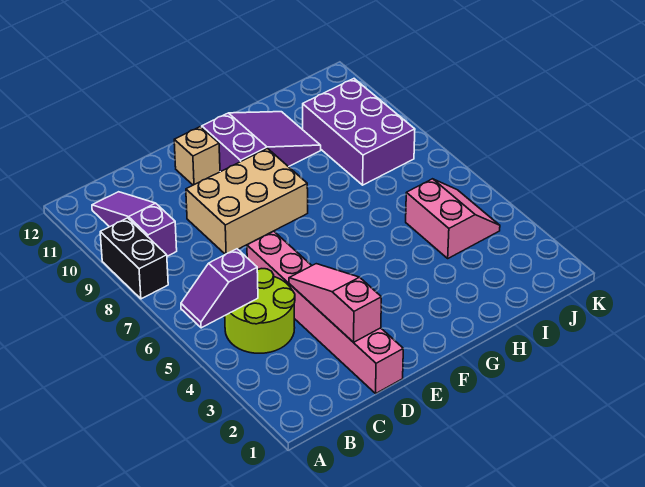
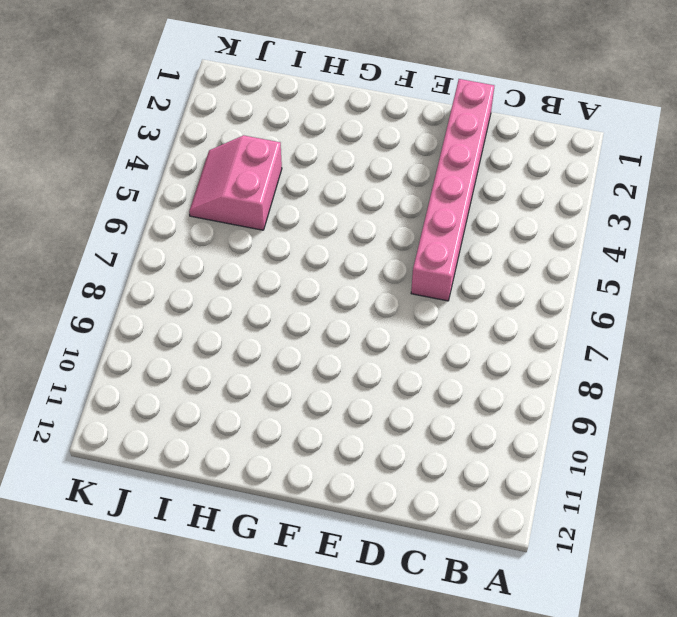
none -> black brick A8:A9 level 1
none -> lime round brick B4:C5 level 1

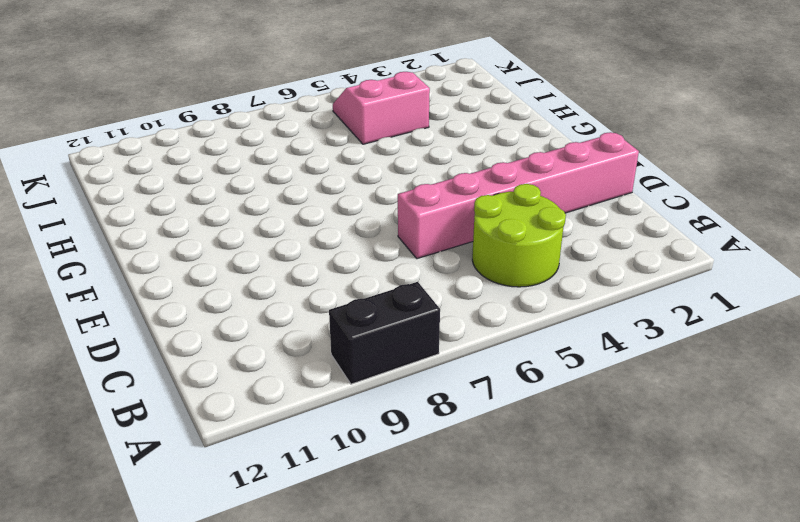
none -> purple slope B9:B11 level 1 top 9
none -> tan brick D8:F9 level 1

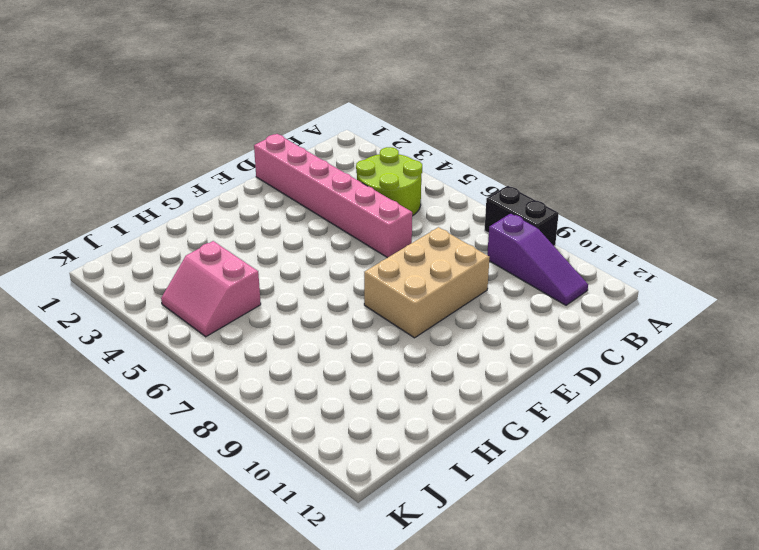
none -> tan brick E11 level 1
none -> purple slope F10:H11 level 1 top F

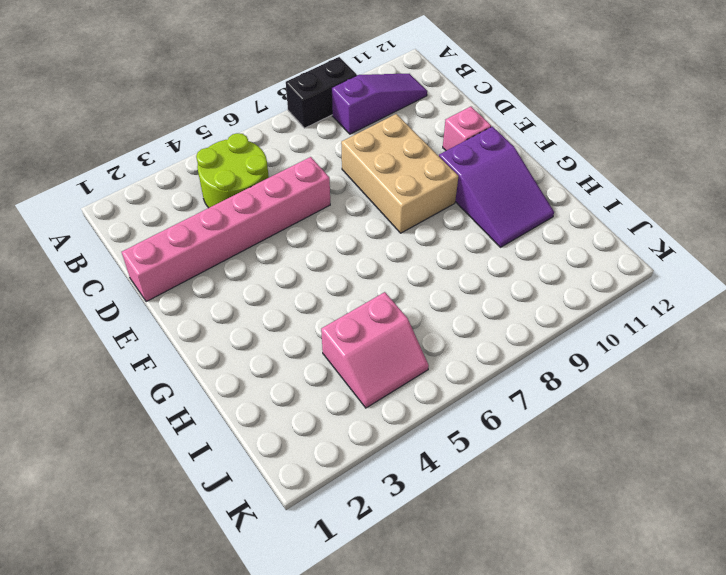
pink brick E11 level 1 -> tan brick E11 level 1
none -> purple brick I8:J10 level 1
none -> purple slope A5:B5 level 2 top B

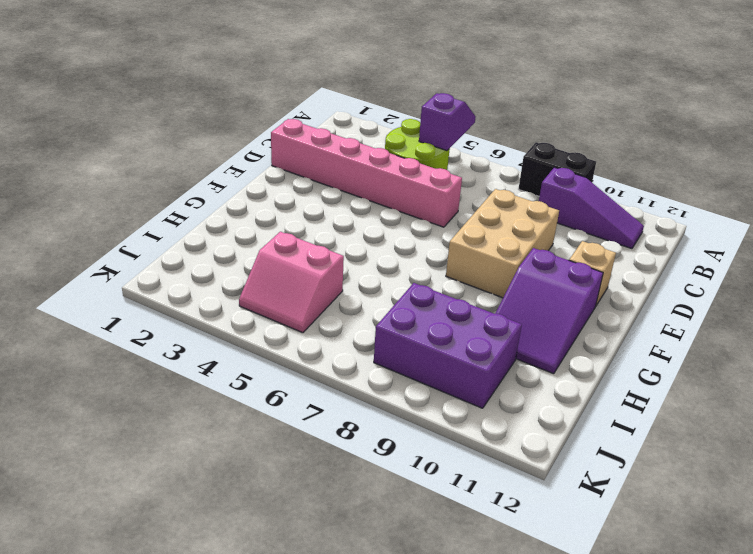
none -> pink slope D2:D4 level 2 top 2

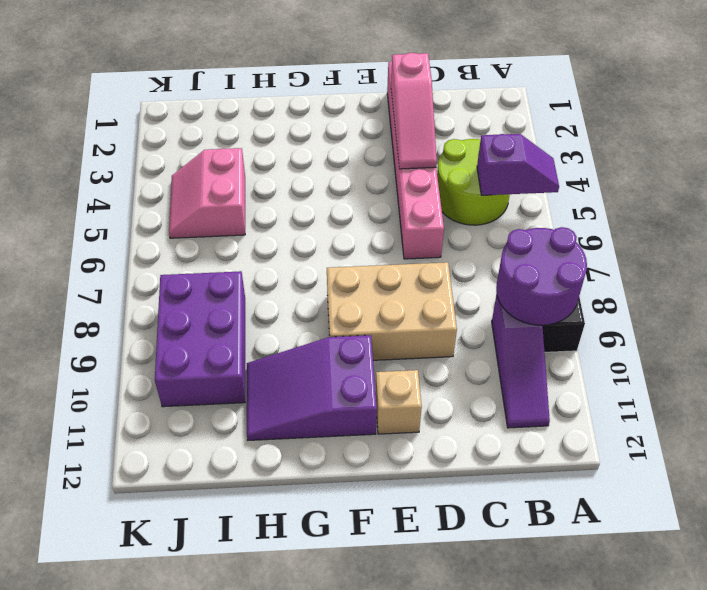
purple round brick A8:B9 level 2 -> none

